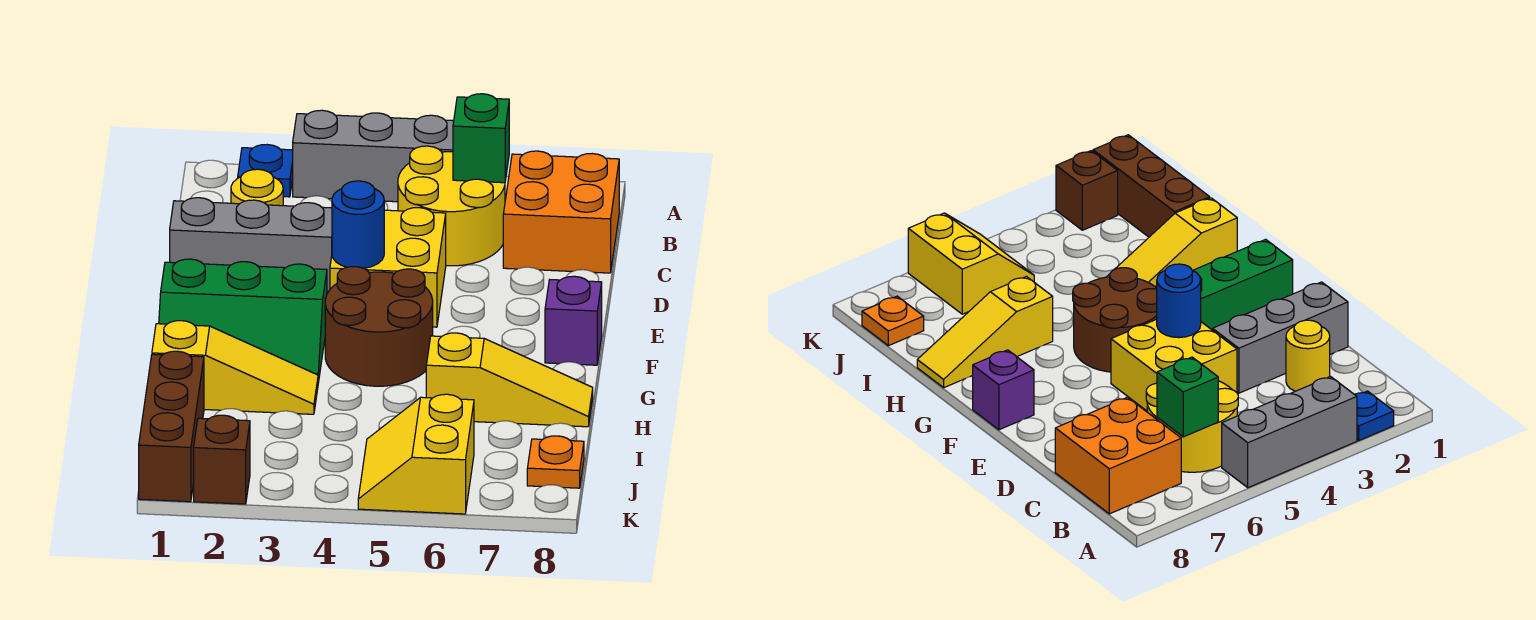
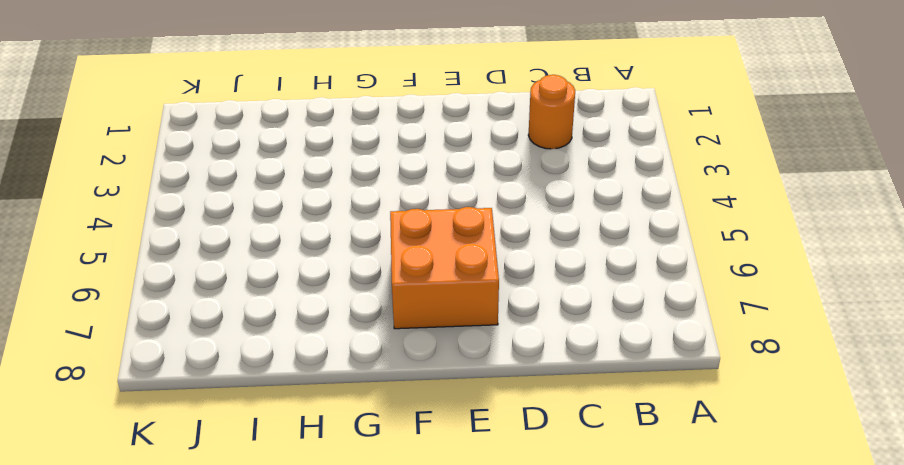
orange round brick C2 level 1 -> yellow round brick C2 level 1
orange brick E6:F7 level 1 -> orange brick B7:C8 level 1
none -> blue plate A2 level 1
none -> grey brick A3:A5 level 1
none -> yellow round brick B5:C6 level 1

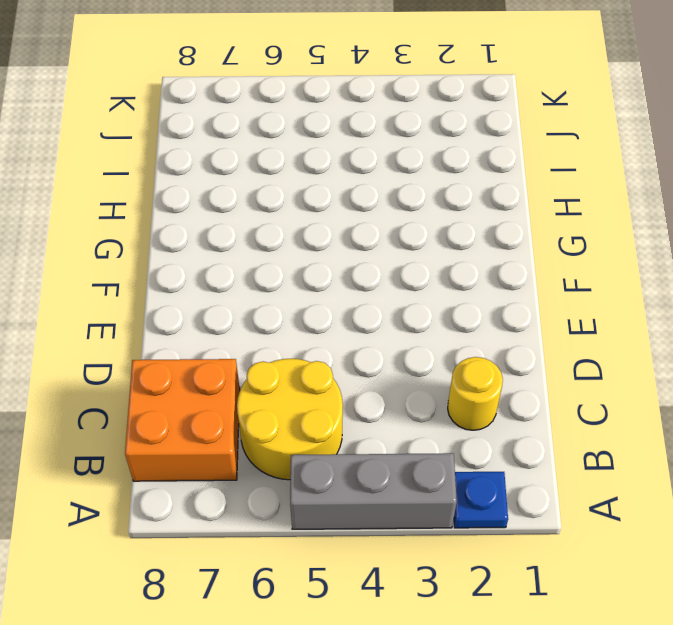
none -> grey brick D1:D3 level 1
none -> yellow brick D4:E5 level 1
none -> green slope F1:G3 level 1 top F

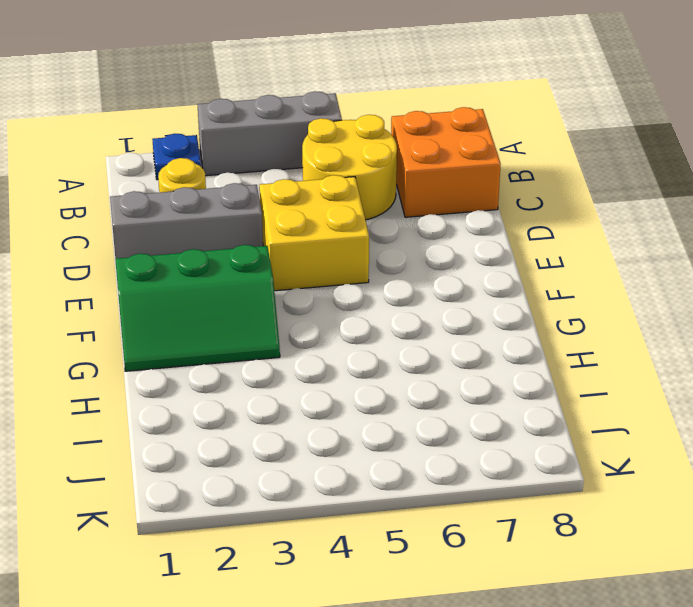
none -> brown round brick F4:G5 level 1
none -> purple brick F8 level 1
none -> yellow slope H1:H3 level 1 top 1

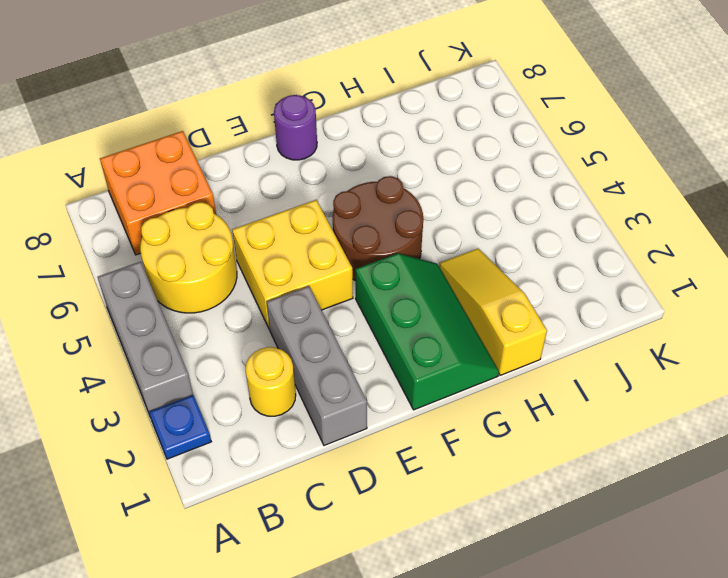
purple round brick F8 level 1 -> purple brick F8 level 1
none -> yellow slope H6:H8 level 1 top 6
none -> brown brick I1:K1 level 1
none -> yellow slope J5:K6 level 1 top 6

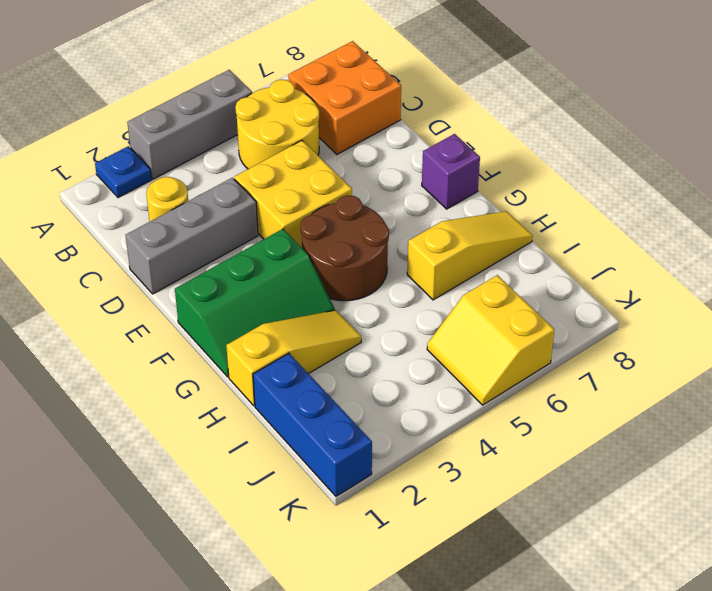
blue brick I1:K1 level 1 -> brown brick I1:K1 level 1
none -> orange plate J8 level 1
none -> brown brick K2 level 1
none -> green brick B6 level 2

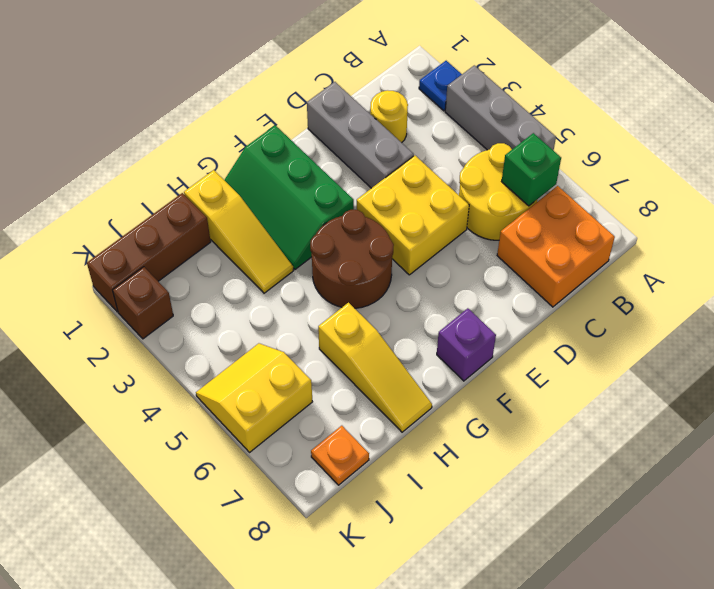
none -> blue round brick E4 level 2

